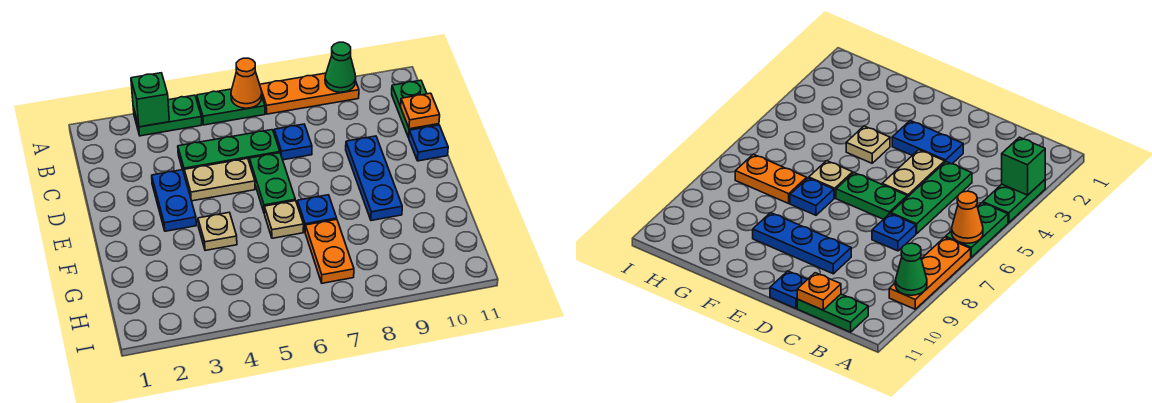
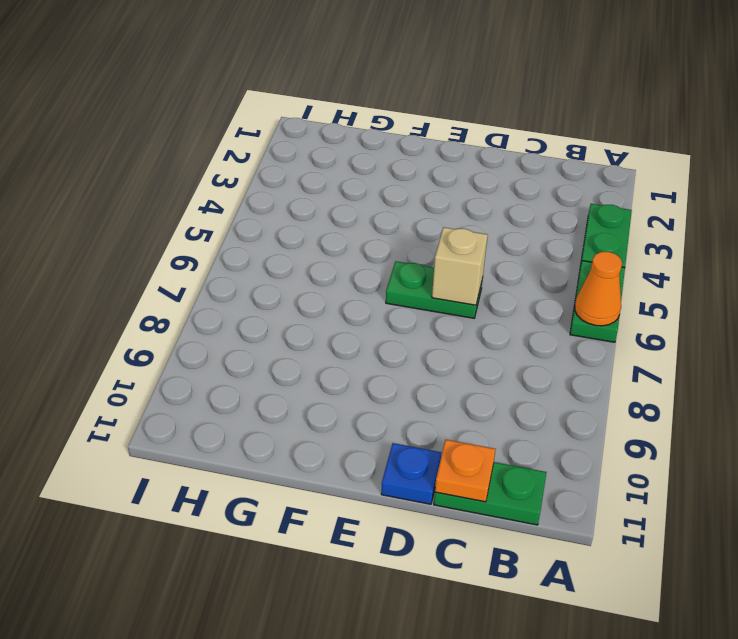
tan brick D6 level 2 -> none
none -> orange plate A7:A9 level 1
none -> green plate C4:C6 level 1
none -> blue plate C7 level 1

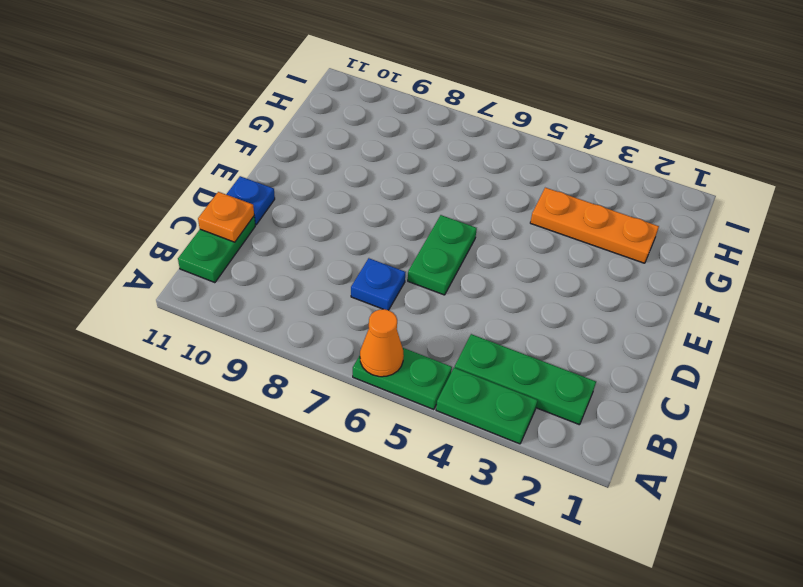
green plate B2:B4 level 1 -> green plate C4:C6 level 1
orange plate G2:G4 level 1 -> orange plate A7:A9 level 1
none -> blue plate D3:E3 level 1
none -> tan plate D4:D5 level 1
none -> blue plate D9:F9 level 1

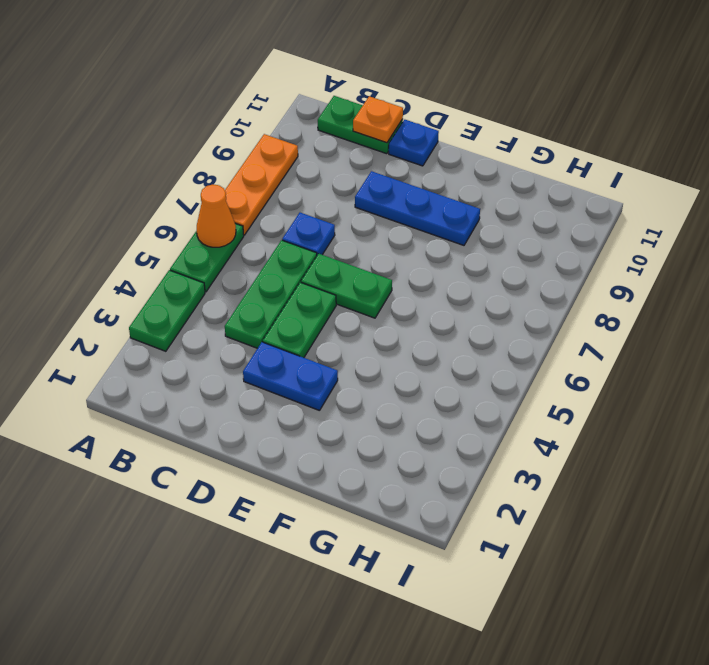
green plate D4:D5 level 1 -> tan plate D4:D5 level 1
none -> tan plate F4 level 1
none -> tan plate F6 level 1
none -> blue plate F7 level 1

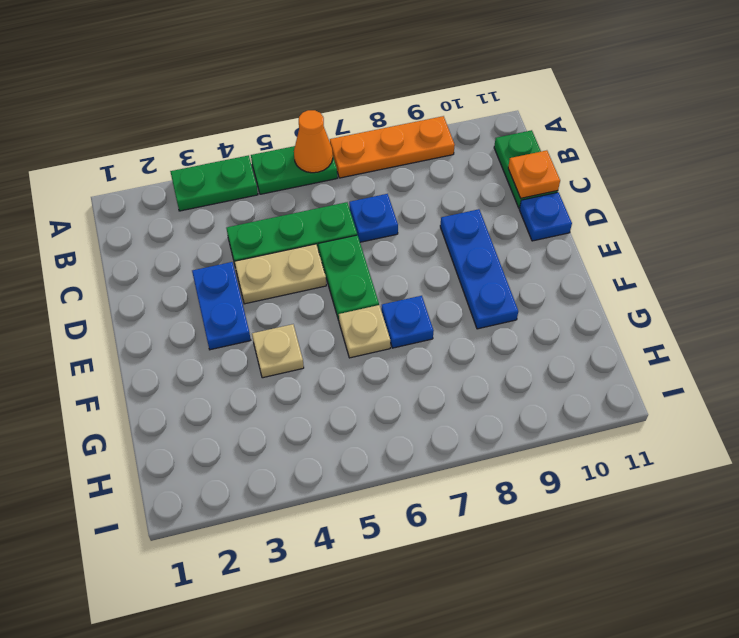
none -> orange plate G7:H7 level 1
none -> green brick A3 level 2
none -> green cone A9 level 2

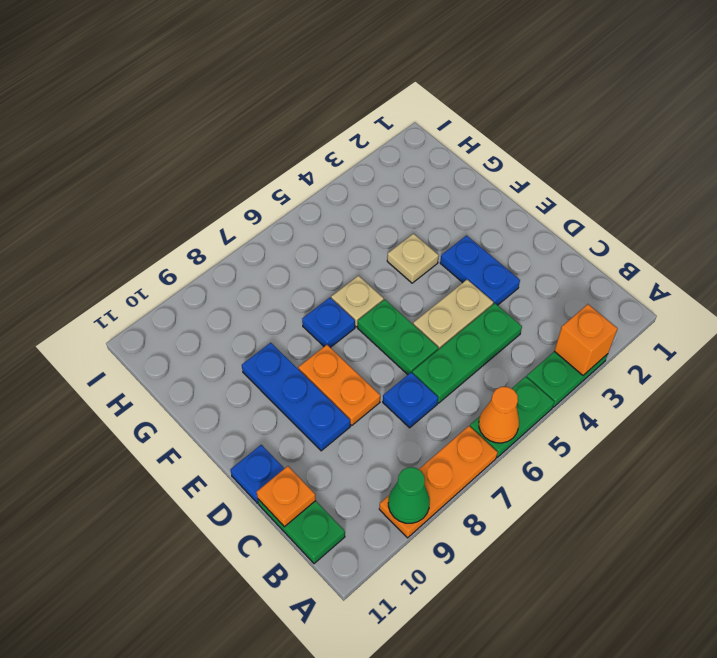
orange brick A3 level 2 -> green brick A3 level 2
orange plate D8:E8 level 1 -> orange plate G7:H7 level 1

